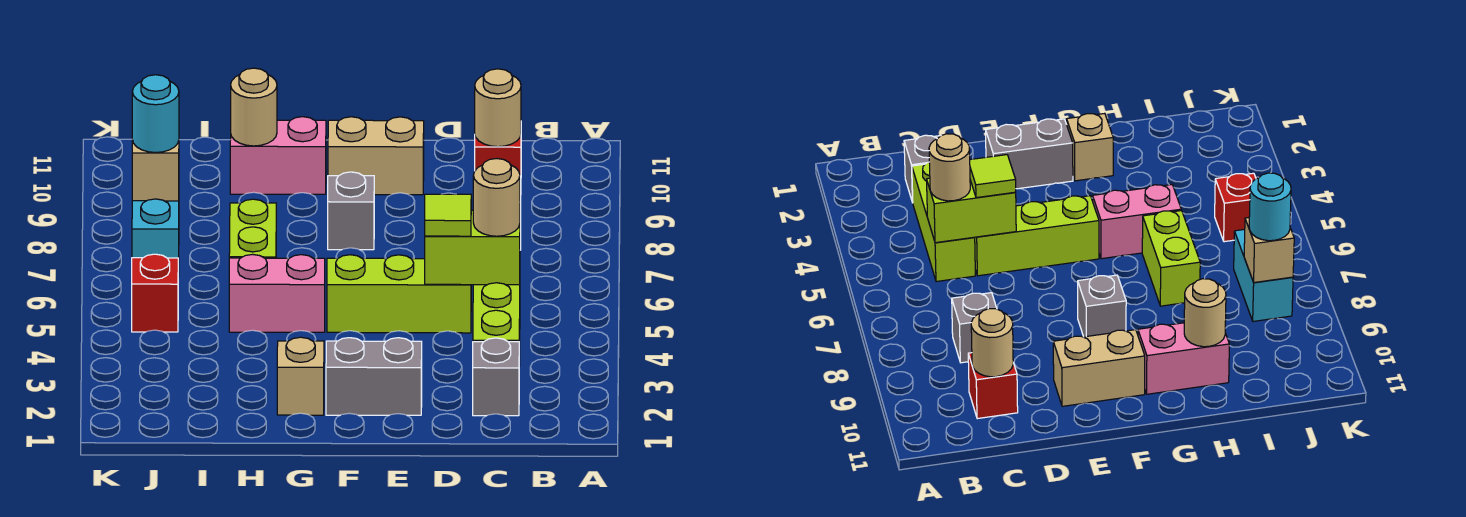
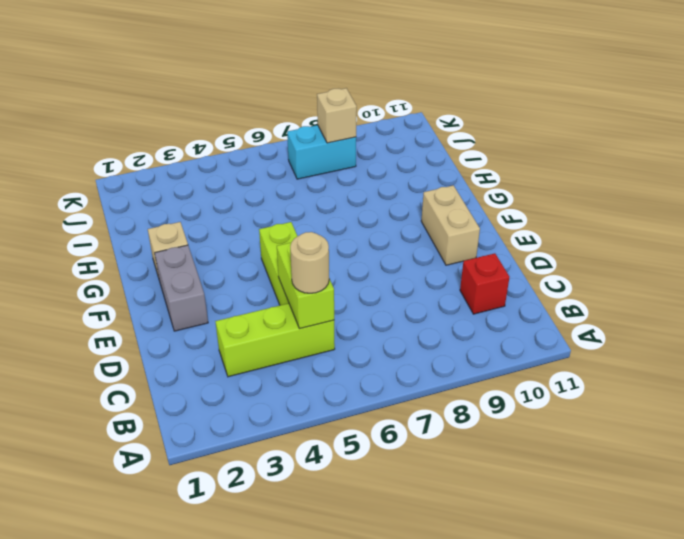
none -> grey brick C2 level 1
none -> grey brick C8 level 1
none -> grey brick F8 level 1

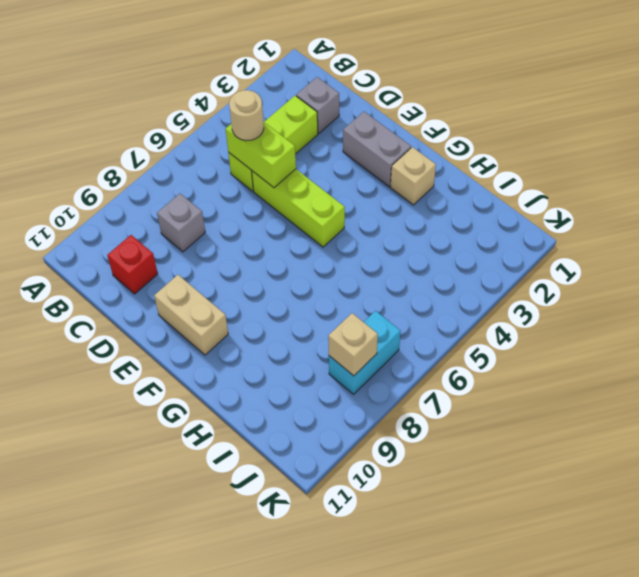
none -> grey brick F8 level 1
none -> pink brick G5:H5 level 1
none -> pink brick G10:H10 level 1

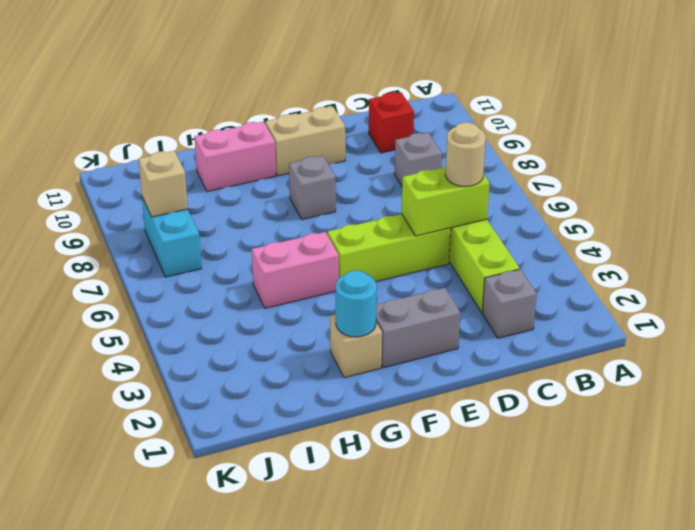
cyan round brick G2 level 2 -> cyan round brick J8 level 3
none -> lime brick H6:H7 level 1
none -> red brick J5 level 1
none -> tan round brick C10 level 2

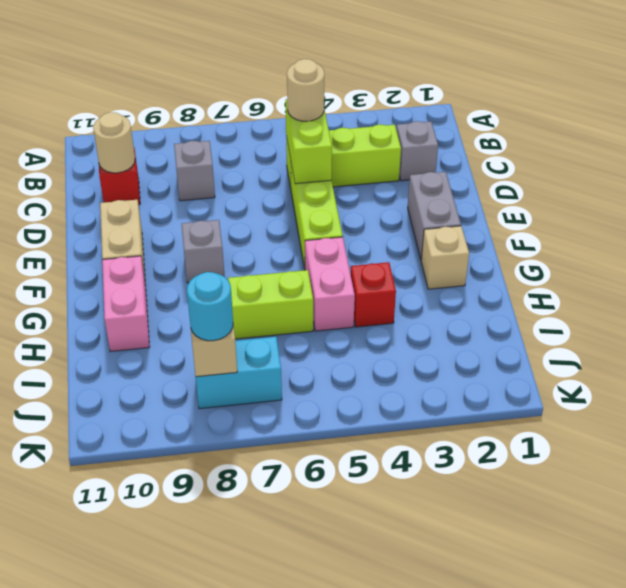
red brick H4 level 1 -> red brick J5 level 1
none -> tan round brick H10 level 2
none -> lime tile D5 level 3

